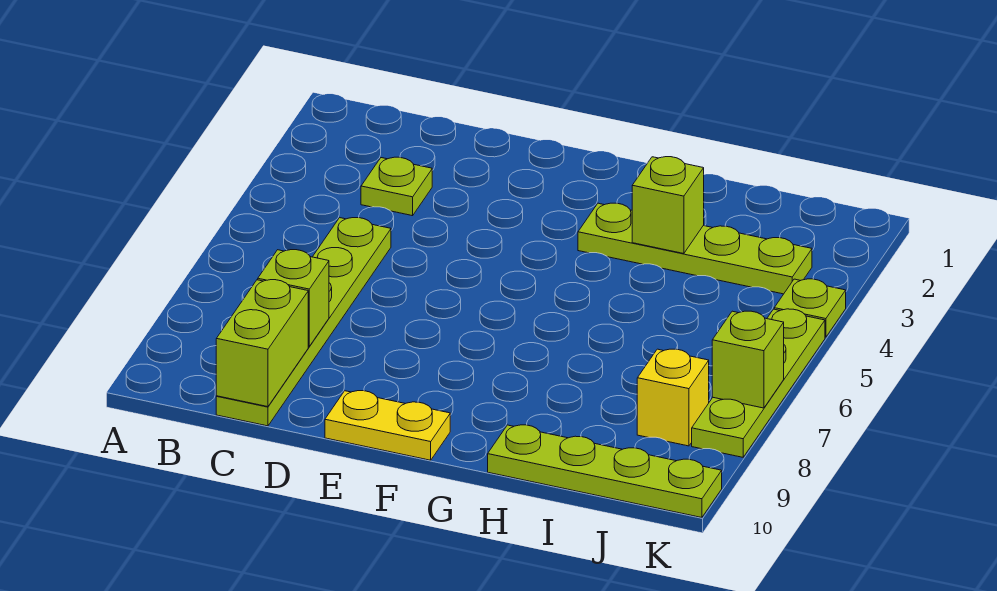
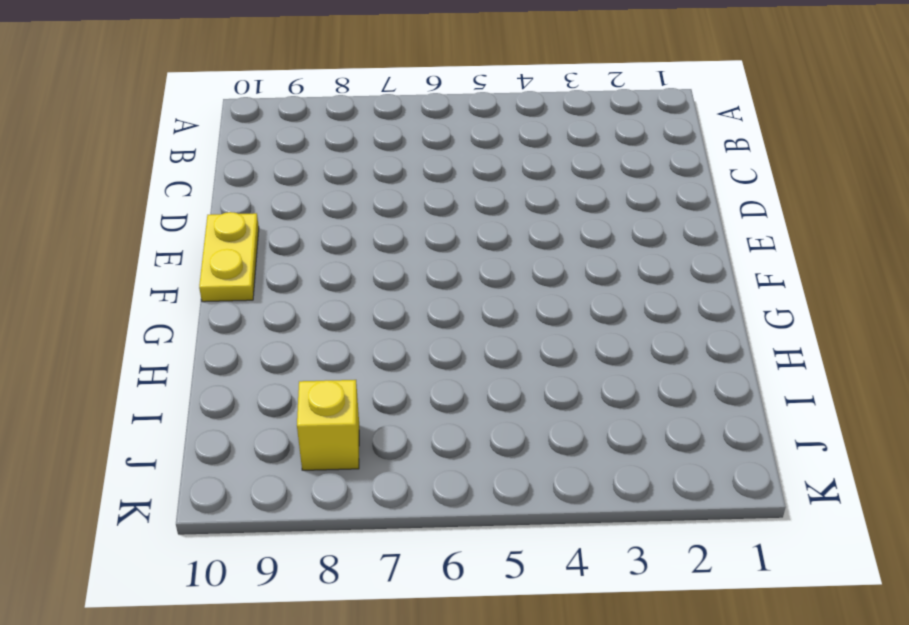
none -> lime plate C3 level 1
none -> lime plate C5:C10 level 1
none -> lime plate G3:J3 level 1

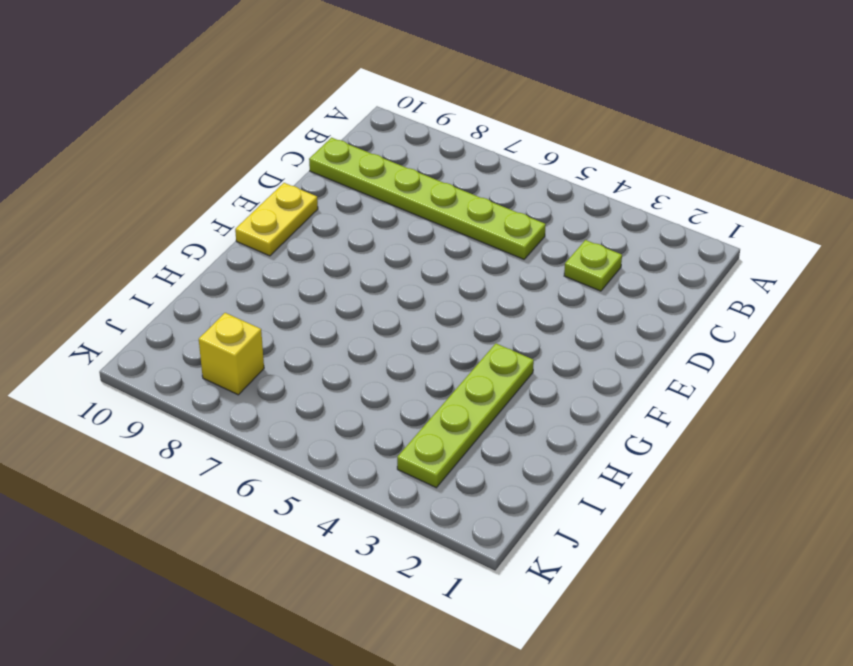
none -> lime plate H10:K10 level 1
none -> lime plate K4 level 1
none -> lime plate K5:K8 level 1

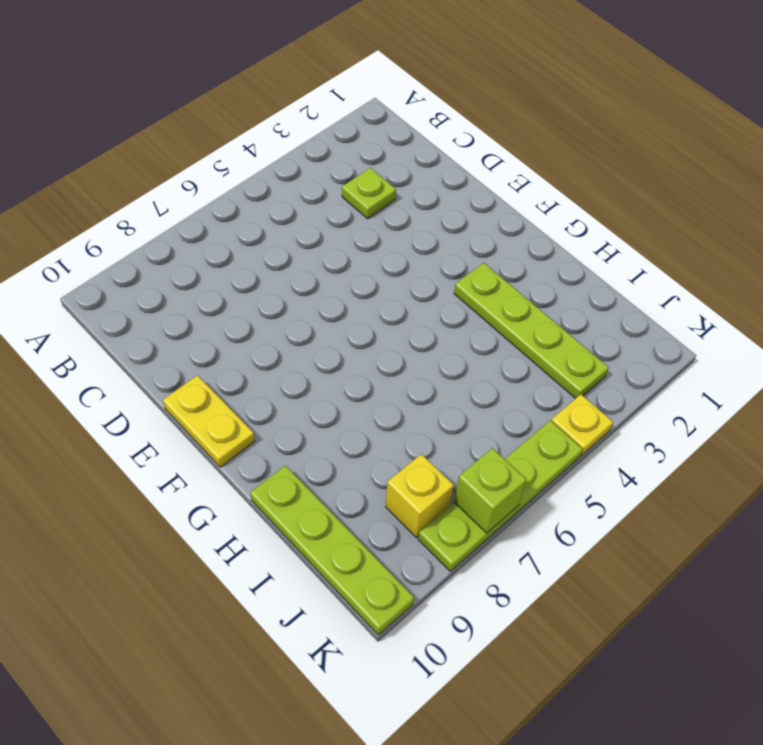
yellow plate K4 level 1 -> lime plate K4 level 1
none -> lime plate C5:C10 level 1
none -> lime brick C8 level 2
none -> lime brick C9:C10 level 2

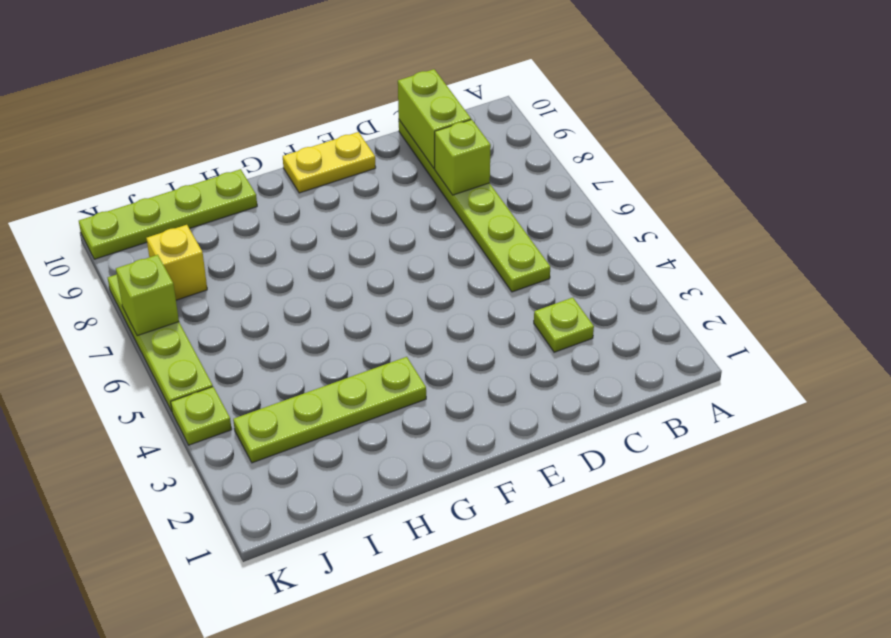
none -> lime brick H3 level 2

